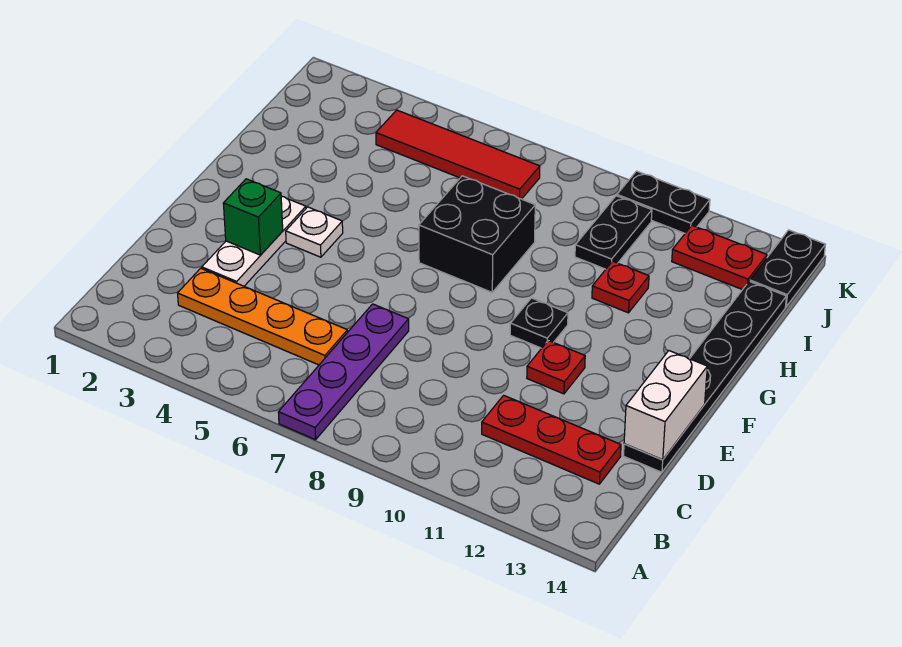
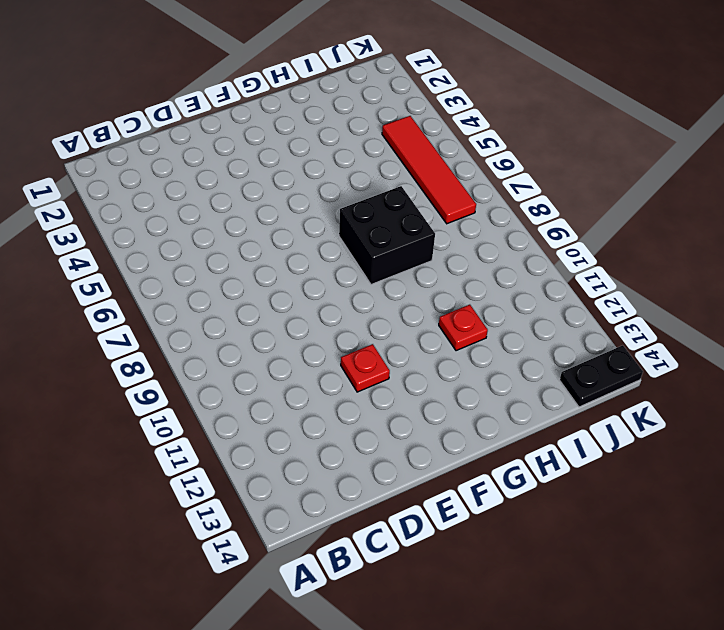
none -> purple plate A7:D7 level 1
none -> orange plate C3:C6 level 1
none -> red plate C11:C13 level 1

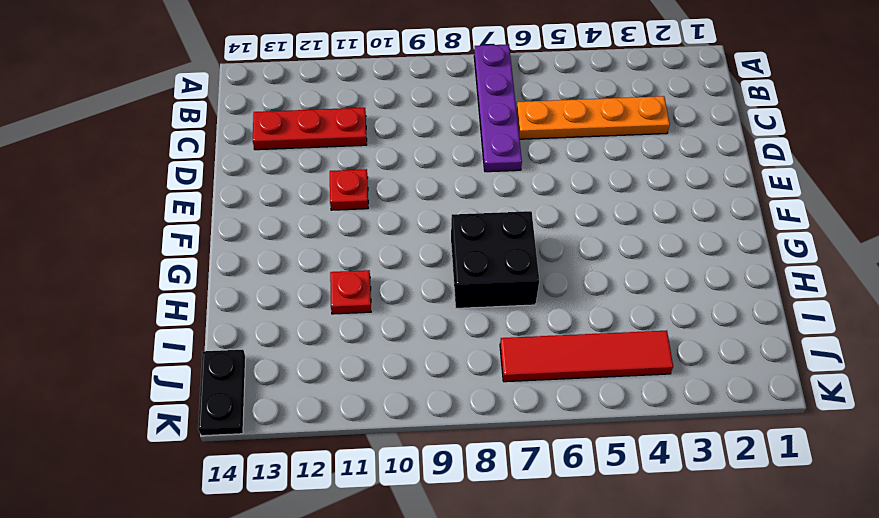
none -> white plate D3:F3 level 1
none -> black plate D14:I14 level 1
none -> white plate F4 level 1

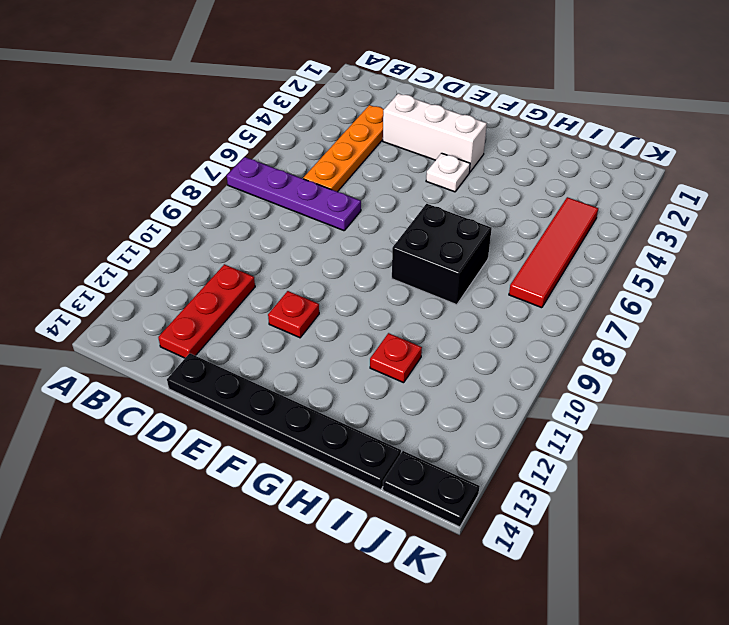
white brick D3:F3 level 1 -> white plate D3:F3 level 1
none -> black plate F10 level 1
none -> black plate I10:J10 level 1
none -> red plate J12:J13 level 1

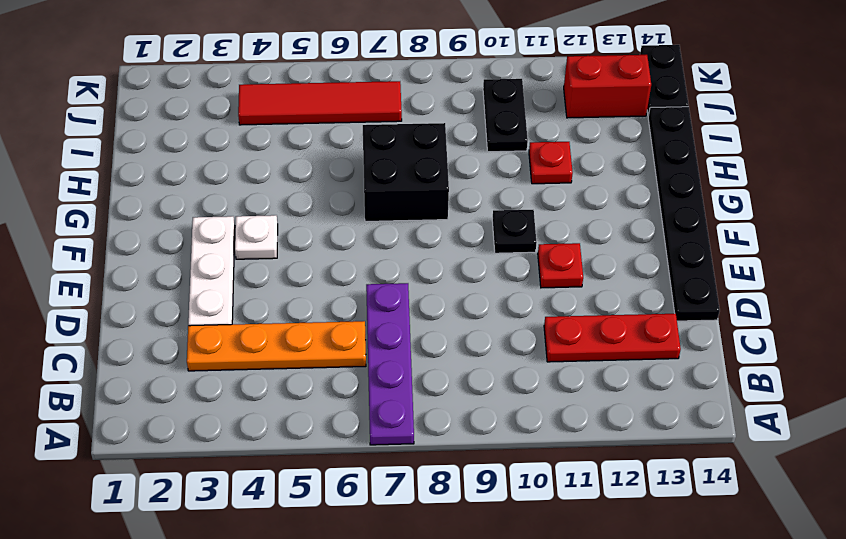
red brick J12:J13 level 1 -> red plate J12:J13 level 1
none -> black plate K10:K11 level 1
none -> white brick D14:E14 level 2
none -> green brick E3 level 2

